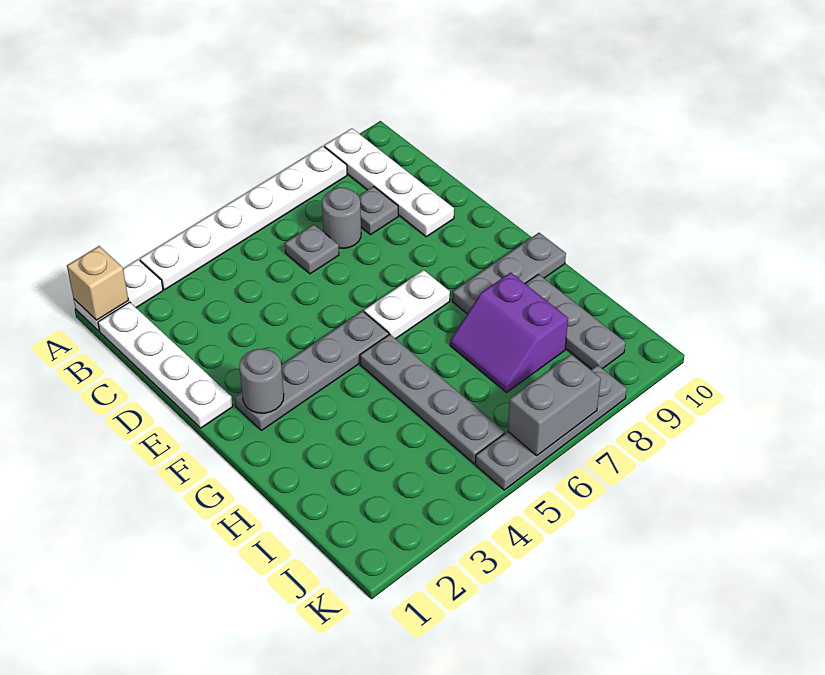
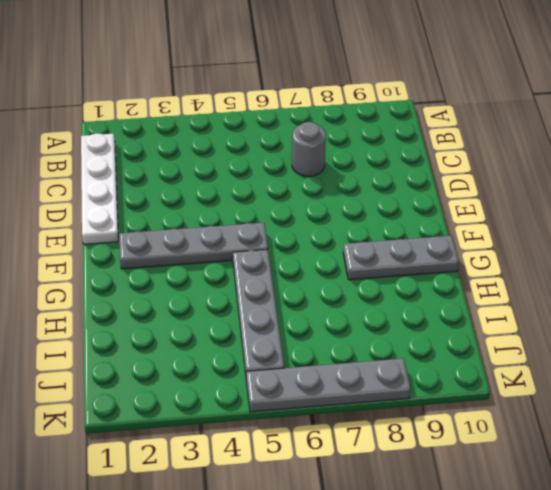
none -> white plate A1:A2 level 1
none -> white plate A3:A8 level 1
none -> white plate A9:D9 level 1

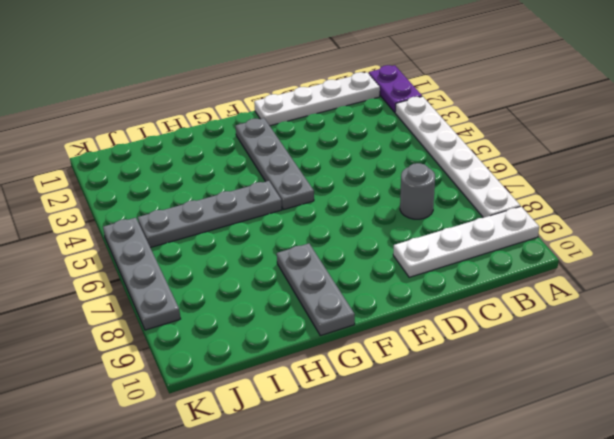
purple plate A1:A2 level 1 -> white plate A1:A2 level 1
none -> grey plate C6 level 1
none -> grey plate C8 level 1
none -> white plate F6:F7 level 1

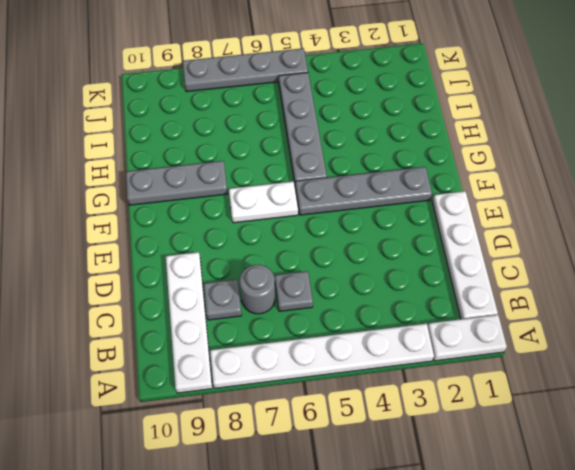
none -> purple slope H7:I8 level 1 top 8
none -> grey plate H9:J9 level 1
none -> tan brick A1 level 2

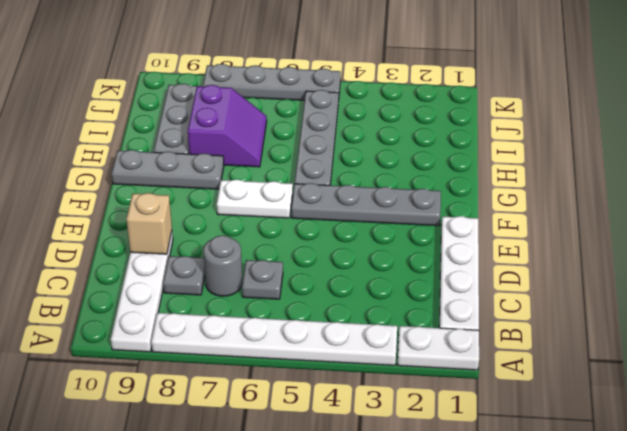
tan brick D9 level 2 -> tan brick A1 level 2
none -> grey round brick F2 level 2
none -> grey brick K6:K7 level 2

